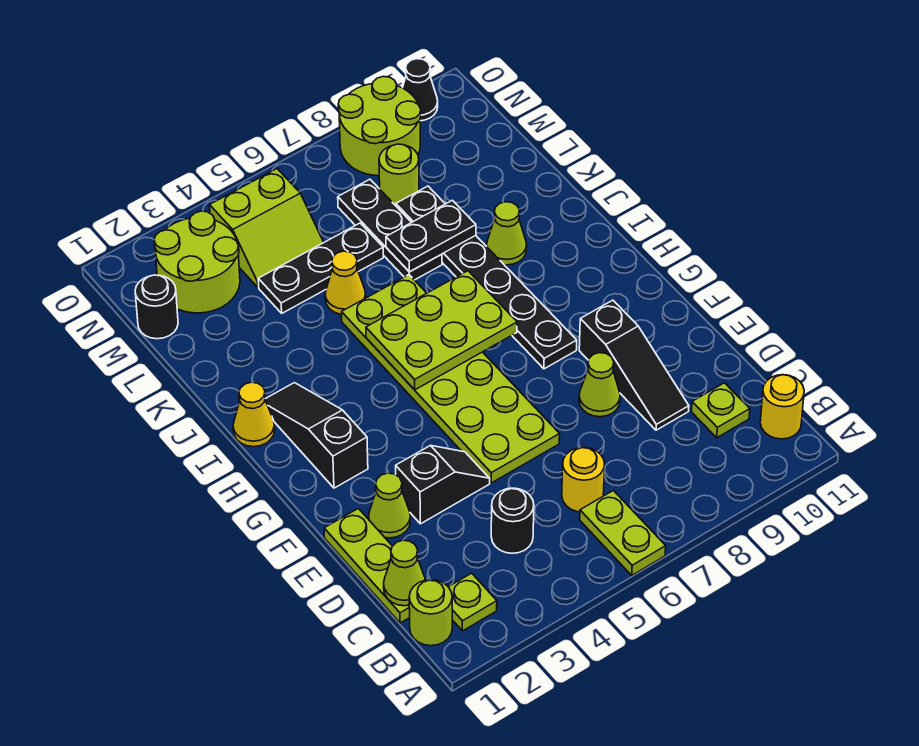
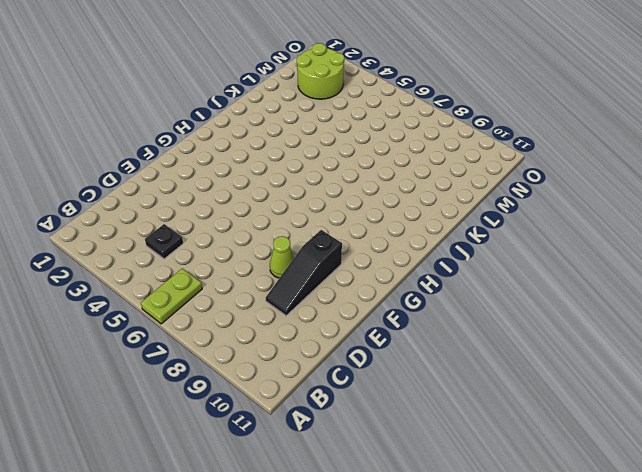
black plate C4 level 1 -> black round brick C4 level 1
none -> lime round brick B1 level 1
none -> lime plate B2 level 1
none -> yellow round brick B11 level 1

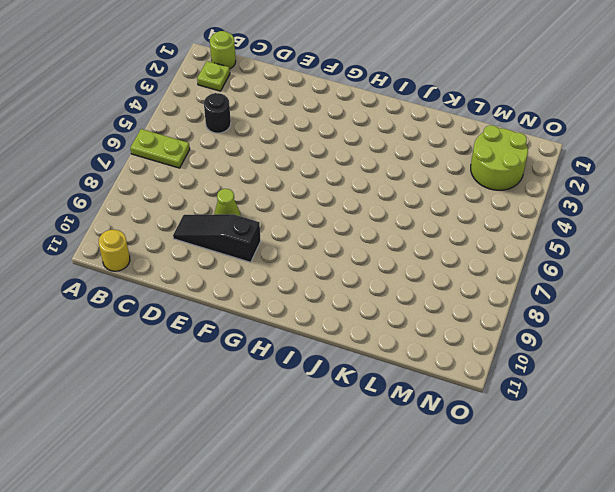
none -> lime plate C1:E1 level 1
none -> yellow round brick C6 level 1
none -> lime plate C10 level 1

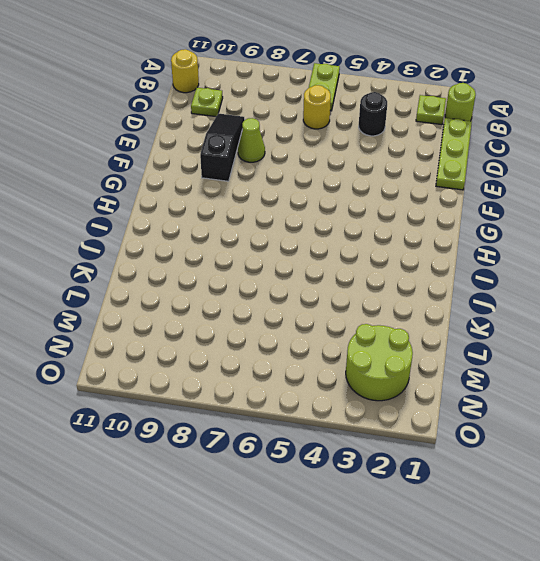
none -> lime cone E2 level 1
none -> black slope E3:E4 level 1 top 3
none -> lime plate E5:J6 level 1

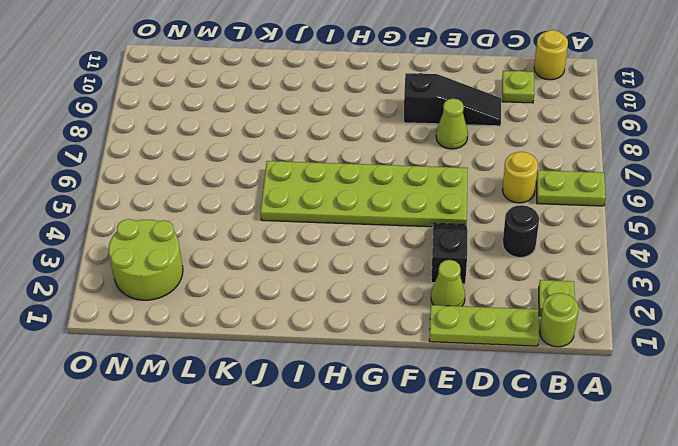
none -> black slope G2:I2 level 1 top G
none -> black plate G8:L8 level 1
none -> yellow cone I1 level 1

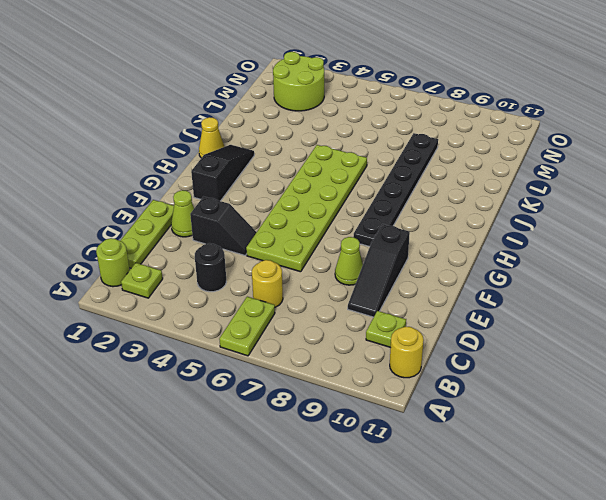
none -> lime cone J9 level 1
none -> yellow cone K5 level 1
none -> black plate K7:M7 level 1

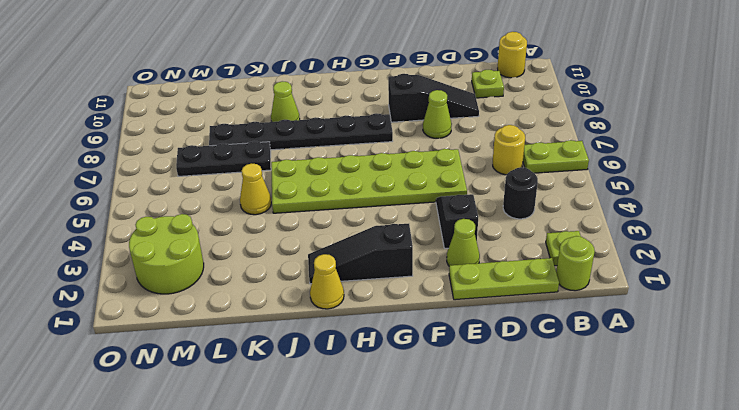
none -> black plate L4:L6 level 1
none -> black round brick M1 level 1
none -> lime slope M4:N5 level 1 top N

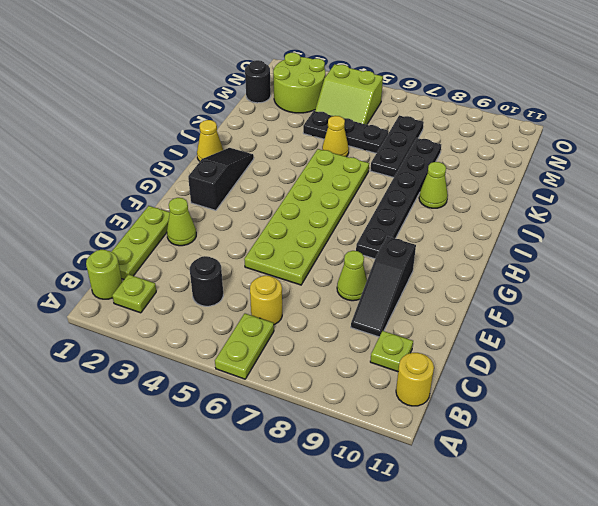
none -> black slope E3:E4 level 1 top 3
none -> lime round brick M8 level 1
none -> lime round brick N8:O9 level 1

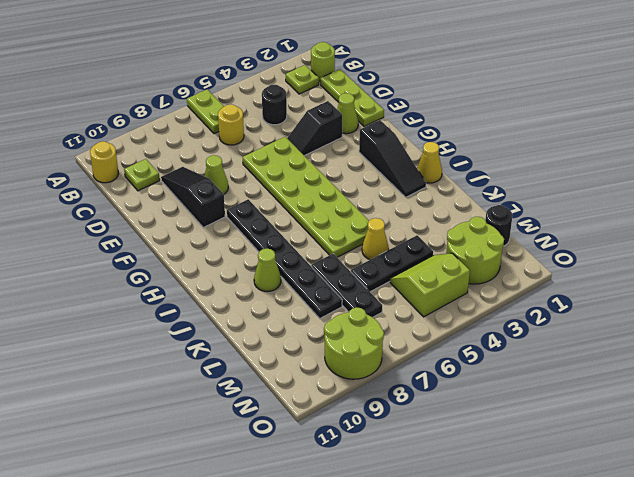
none -> lime round brick M8 level 1
none -> black cone O10 level 1
none -> lime cone C1 level 2

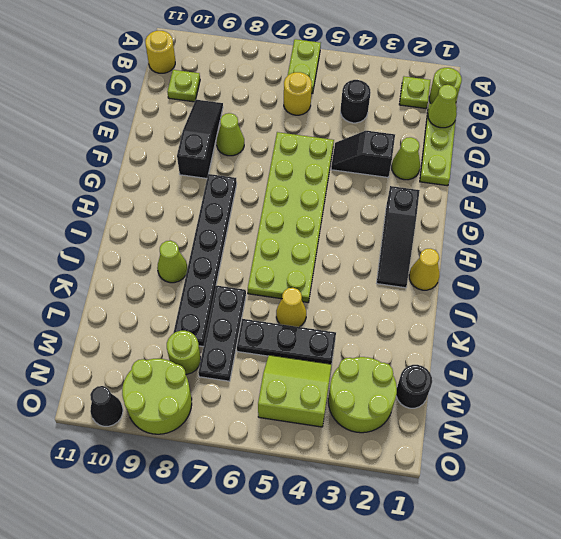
none -> lime plate H5:I7 level 2
none -> black plate K7:K8 level 2

